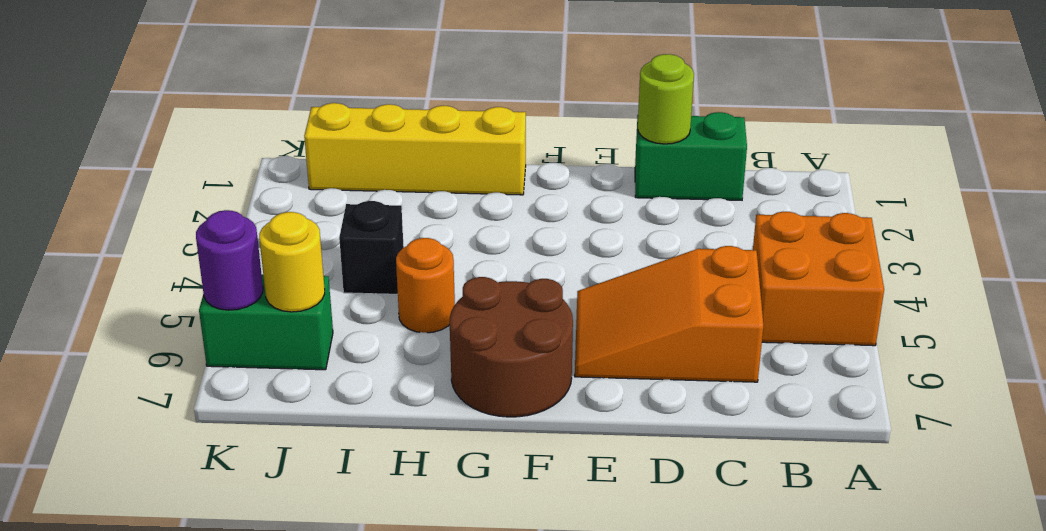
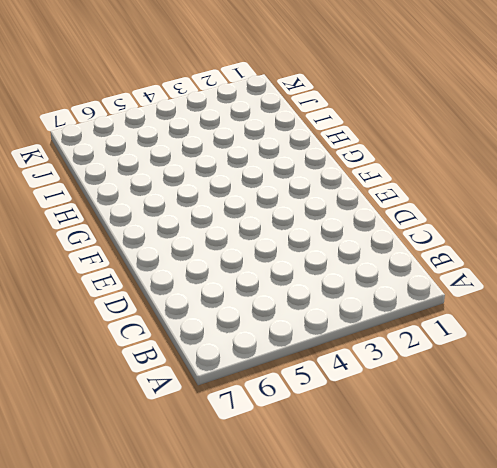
none -> orange brick A4:B5 level 1
none -> green brick C1:D1 level 1

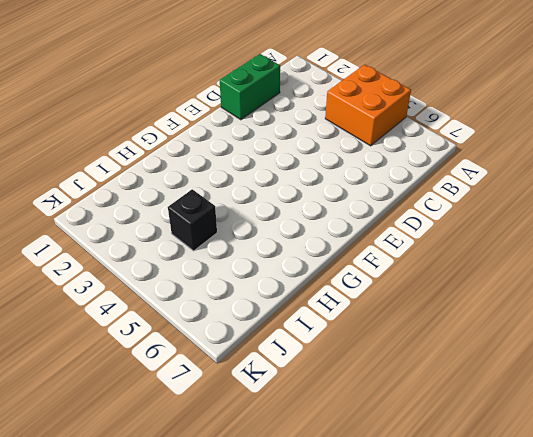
none -> orange slope C5:E6 level 1 top C
none -> brown round brick F6:G7 level 1

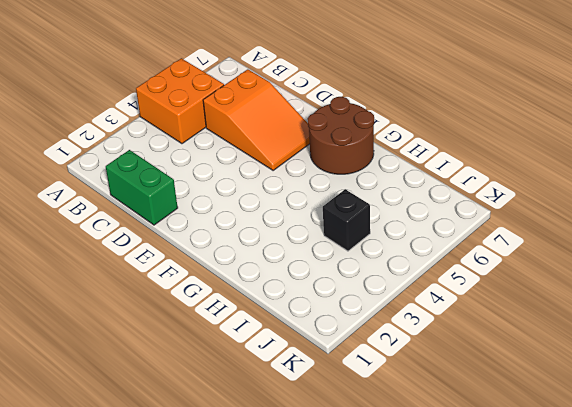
none -> yellow brick G1:J1 level 1
none -> orange round brick H5 level 1

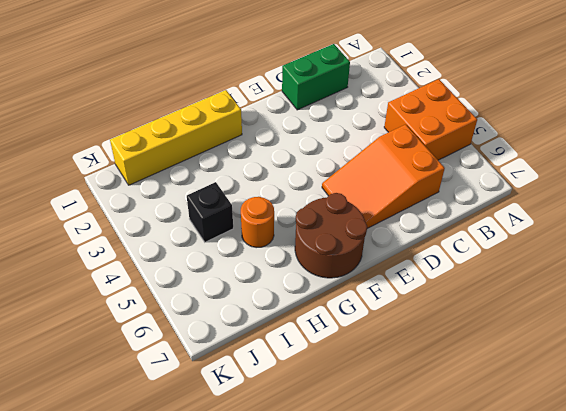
none -> green brick J6:K6 level 1
none -> lime round brick D1 level 2

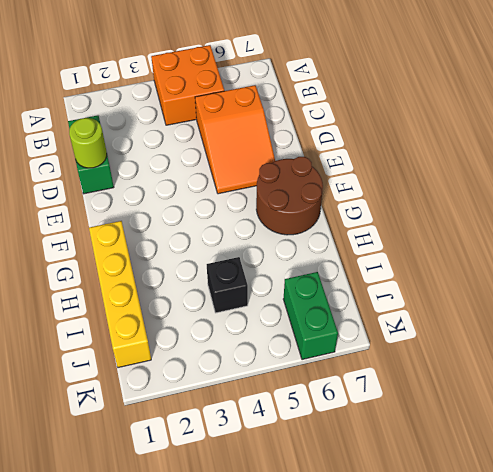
none -> orange round brick H5 level 1
none -> yellow round brick J6 level 2

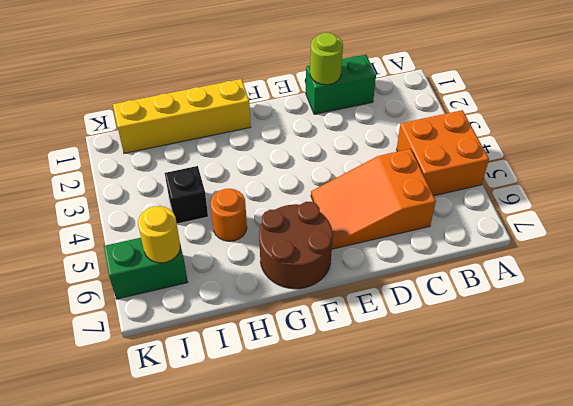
none -> purple round brick K6 level 2

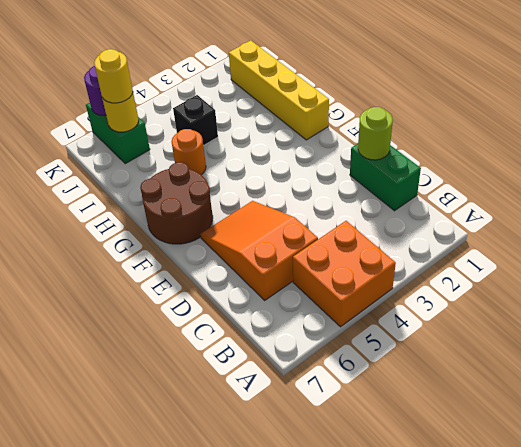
yellow round brick J6 level 3 -> none

